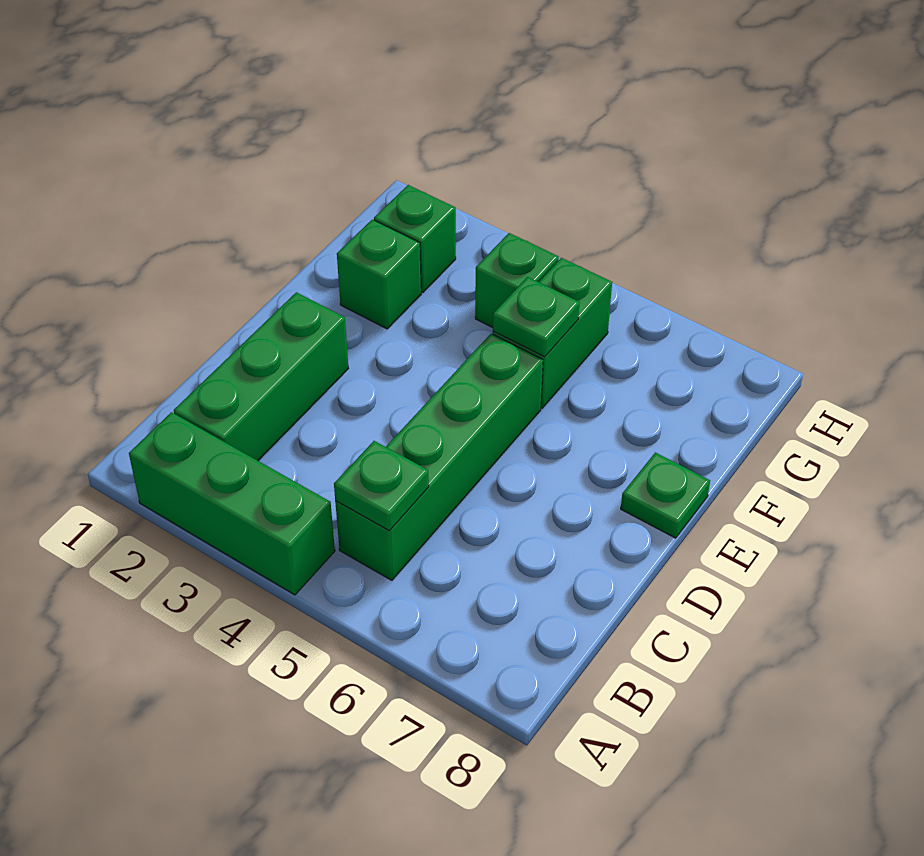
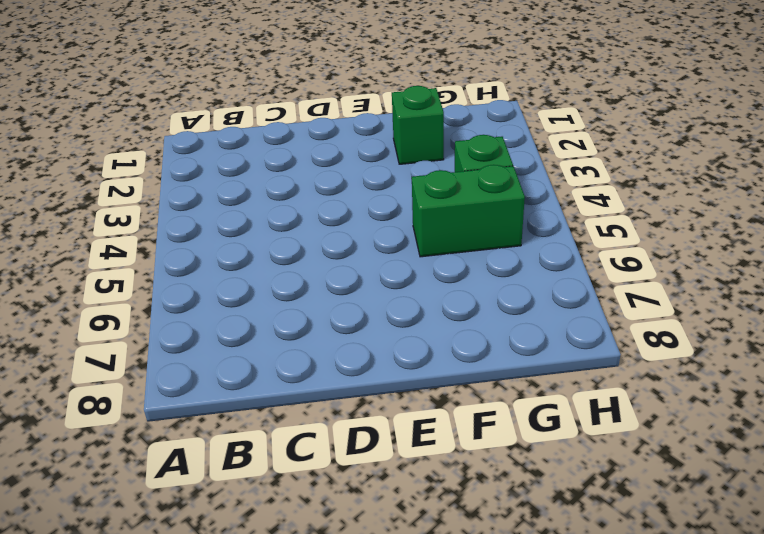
none -> green brick A2:A4 level 1
none -> green brick B2:D2 level 1

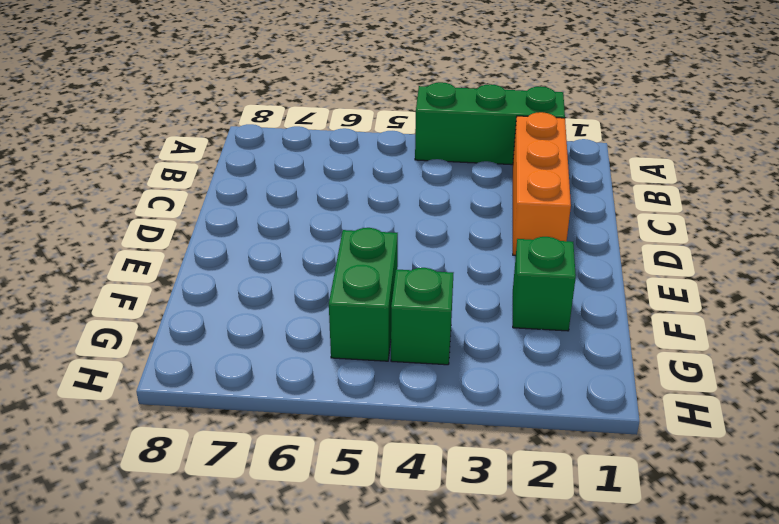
orange brick B2:D2 level 1 -> green brick B2:D2 level 1
none -> green brick B5:E5 level 1
none -> green plate E8 level 1

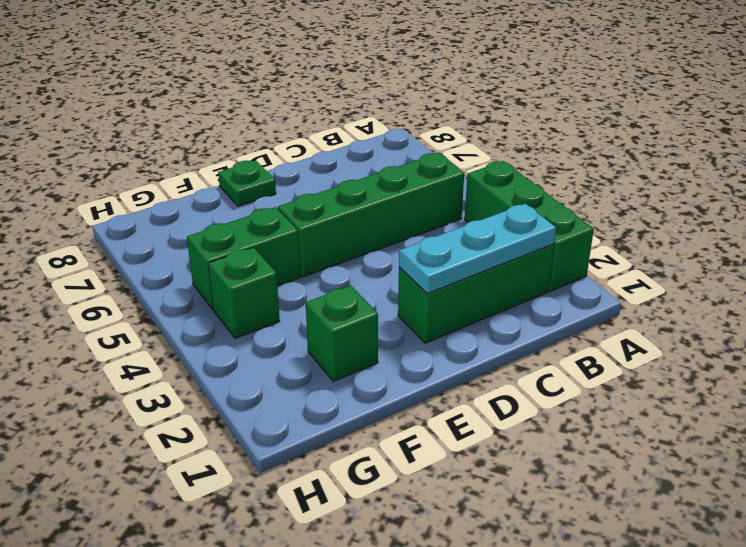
cyan plate B2:D2 level 2 -> none
none -> green brick G2 level 1
none -> green plate B5 level 2

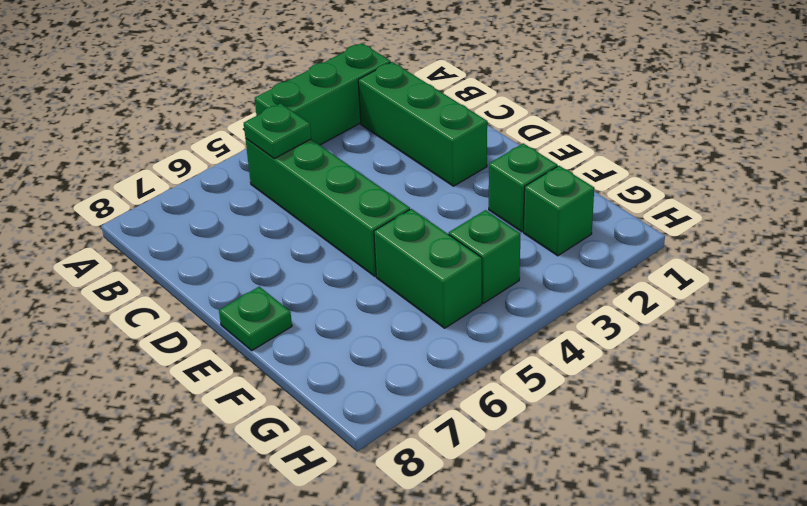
none -> green plate F5 level 2

